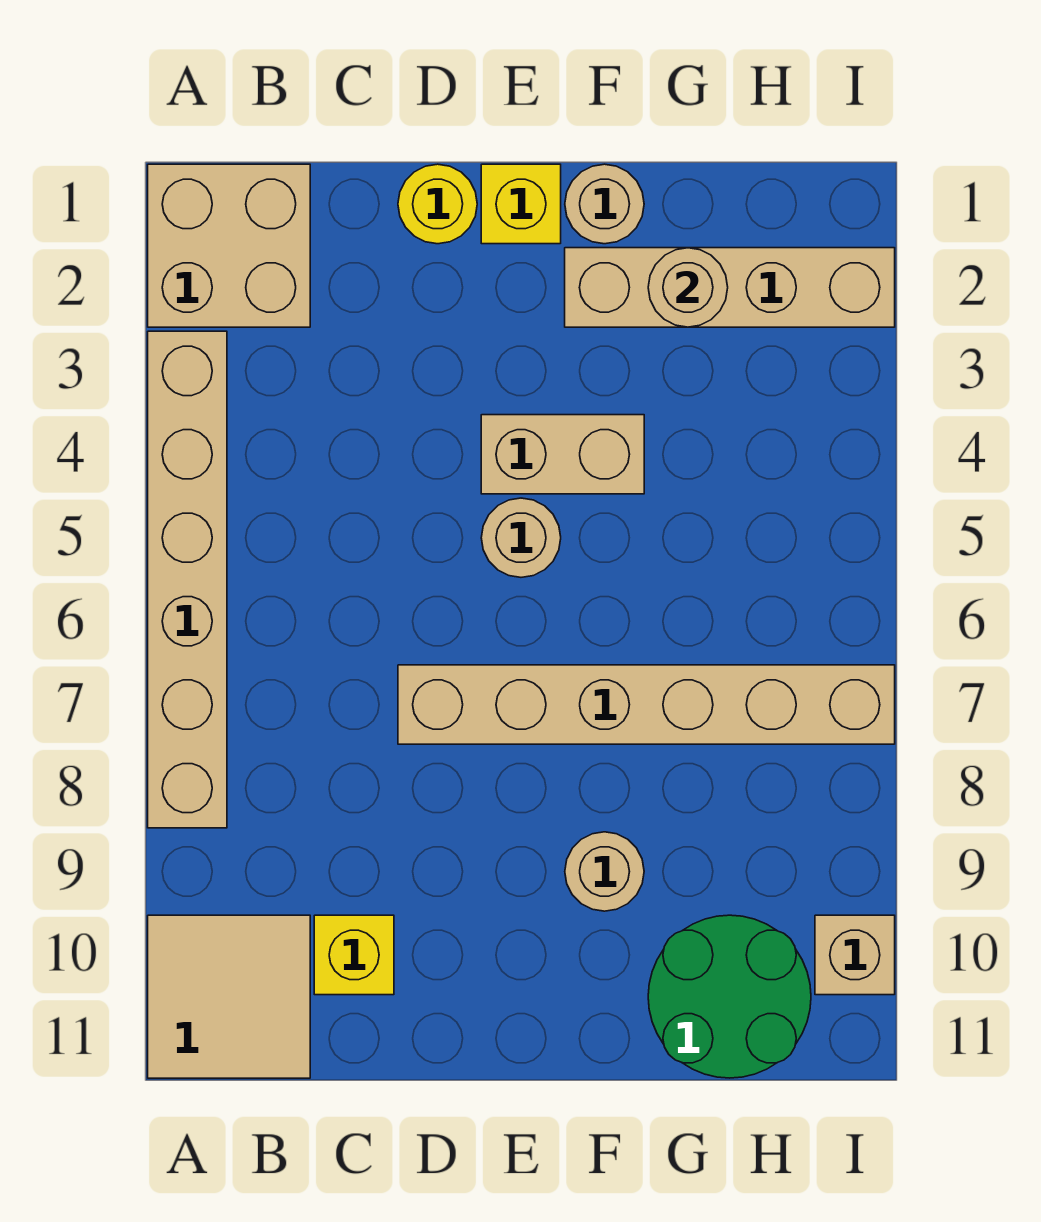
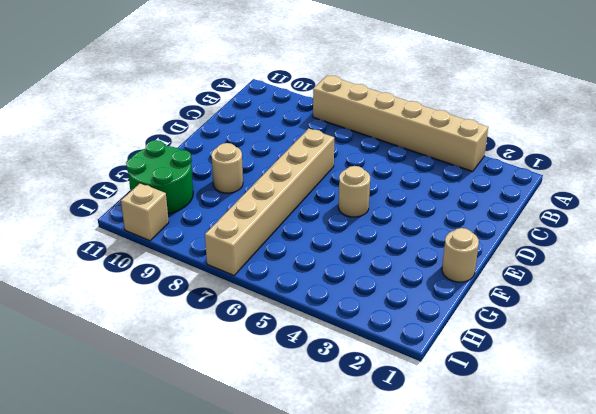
none -> tan brick A1:B2 level 1
none -> tan tile A10:B11 level 1
none -> yellow brick C10 level 1

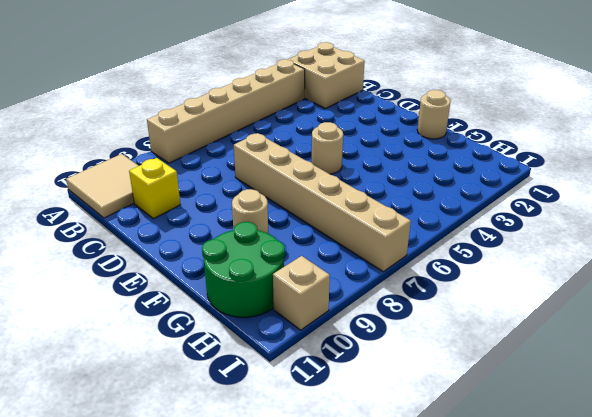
none -> yellow round brick D1 level 1
none -> yellow brick E1 level 1
none -> tan brick E4:F4 level 1

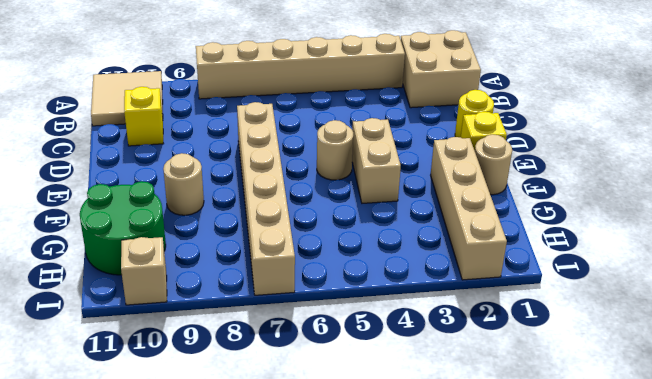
none -> tan round brick G2 level 2

